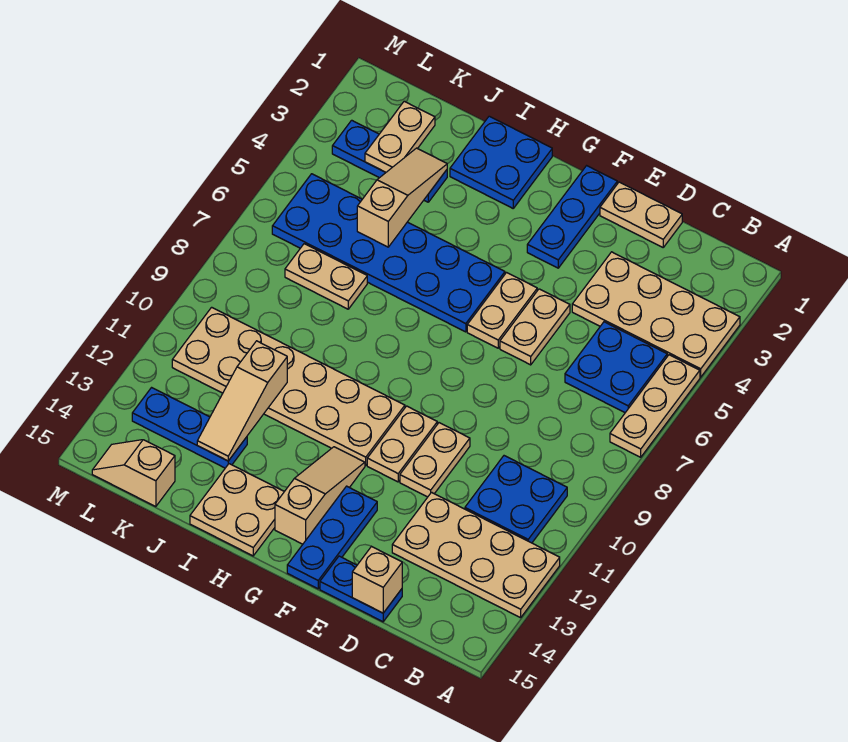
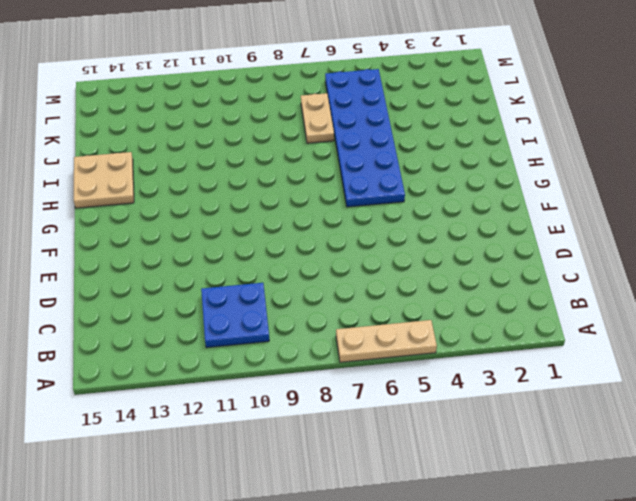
none -> tan plate A3:D4 level 1
none -> tan plate A12:D13 level 1
none -> blue plate B5:C6 level 1

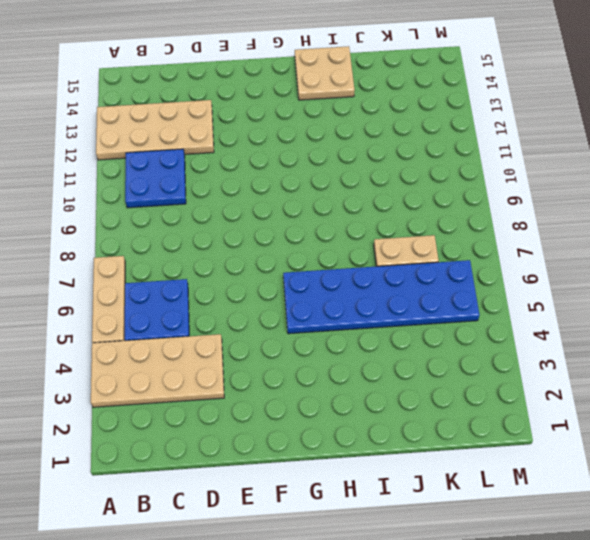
none -> tan plate D1:E1 level 1
none -> blue plate D15:E15 level 1
none -> tan plate E5:E6 level 1

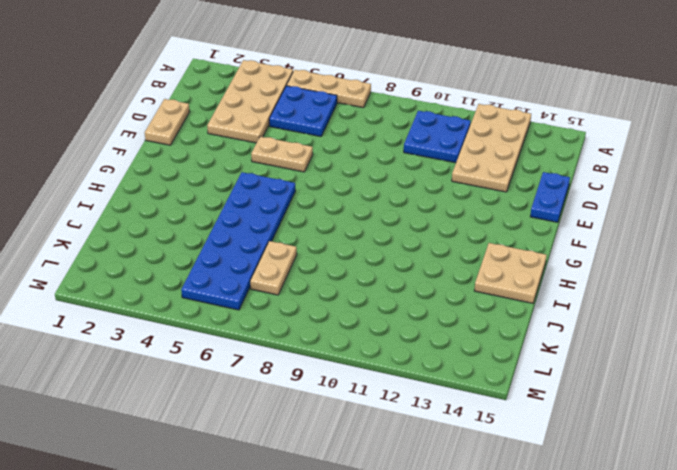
none -> tan plate E10:E11 level 1
none -> blue plate F1:F3 level 1
none -> tan plate F5:F6 level 1

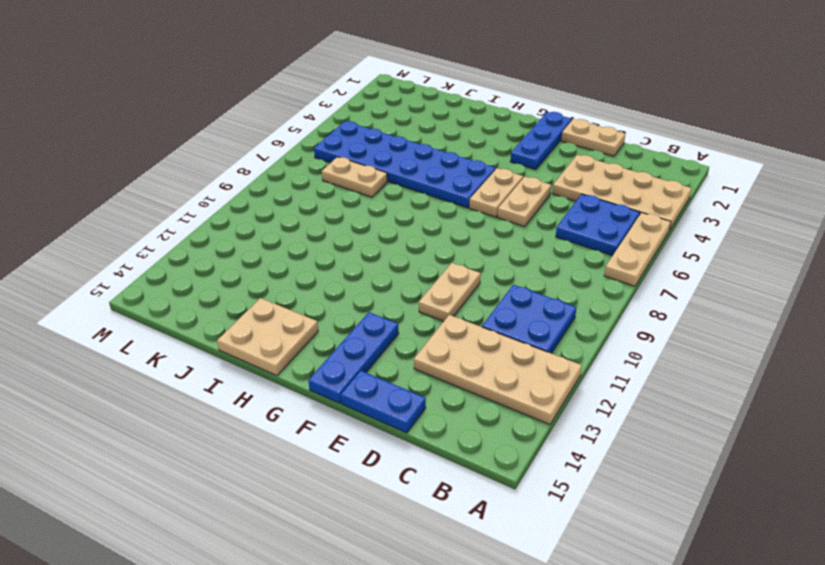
none -> tan plate F10:F11 level 1
none -> tan plate G10:L11 level 1
none -> tan slope G12:G14 level 1 top 14

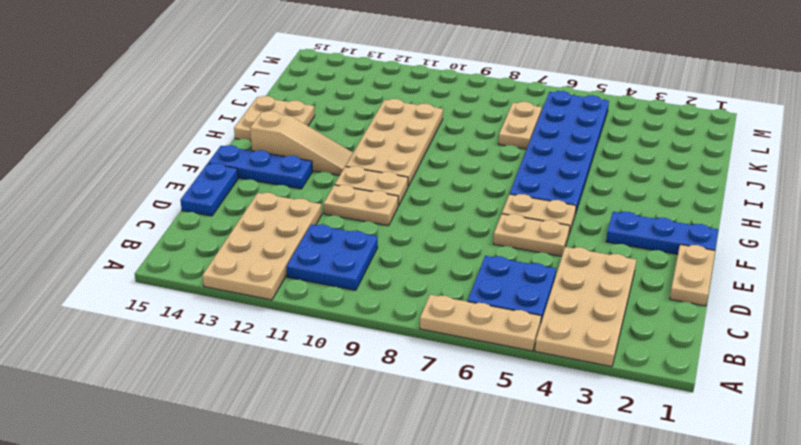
tan plate G10:J11 level 1 -> tan plate G10:L11 level 1
none -> blue plate H1:I2 level 1
none -> blue plate J3:L3 level 1
none -> blue plate J13:L13 level 1

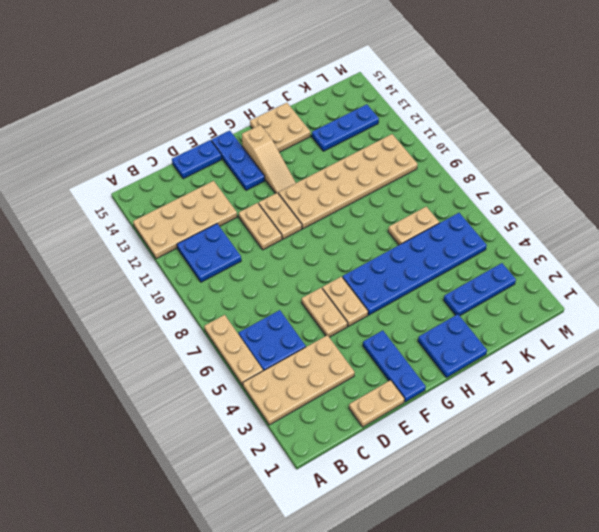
none -> tan slope K15:L15 level 1 top K
none -> tan brick D15 level 2
none -> tan slope J3:J5 level 2 top 5

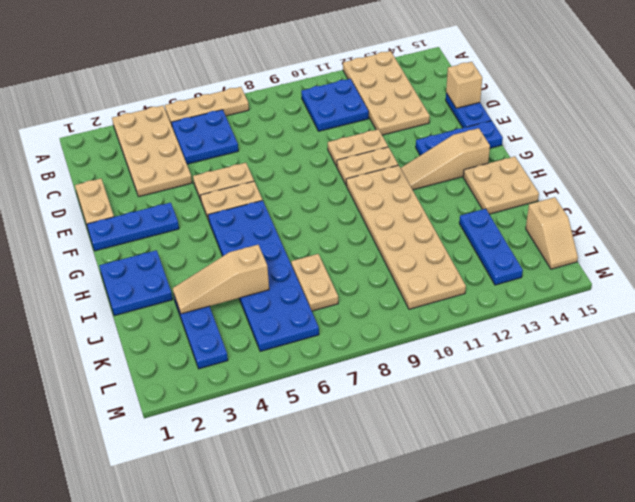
none -> tan slope J11:J13 level 2 top 11
none -> tan plate K2:K3 level 2

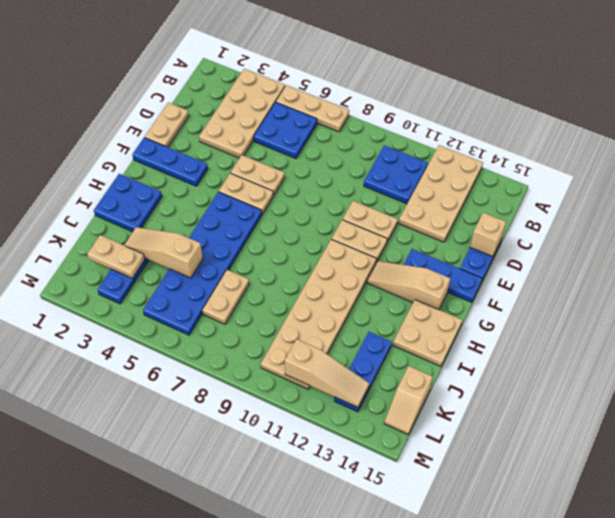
tan slope L11:L13 level 2 top 11 -> tan slope J11:J13 level 2 top 11

